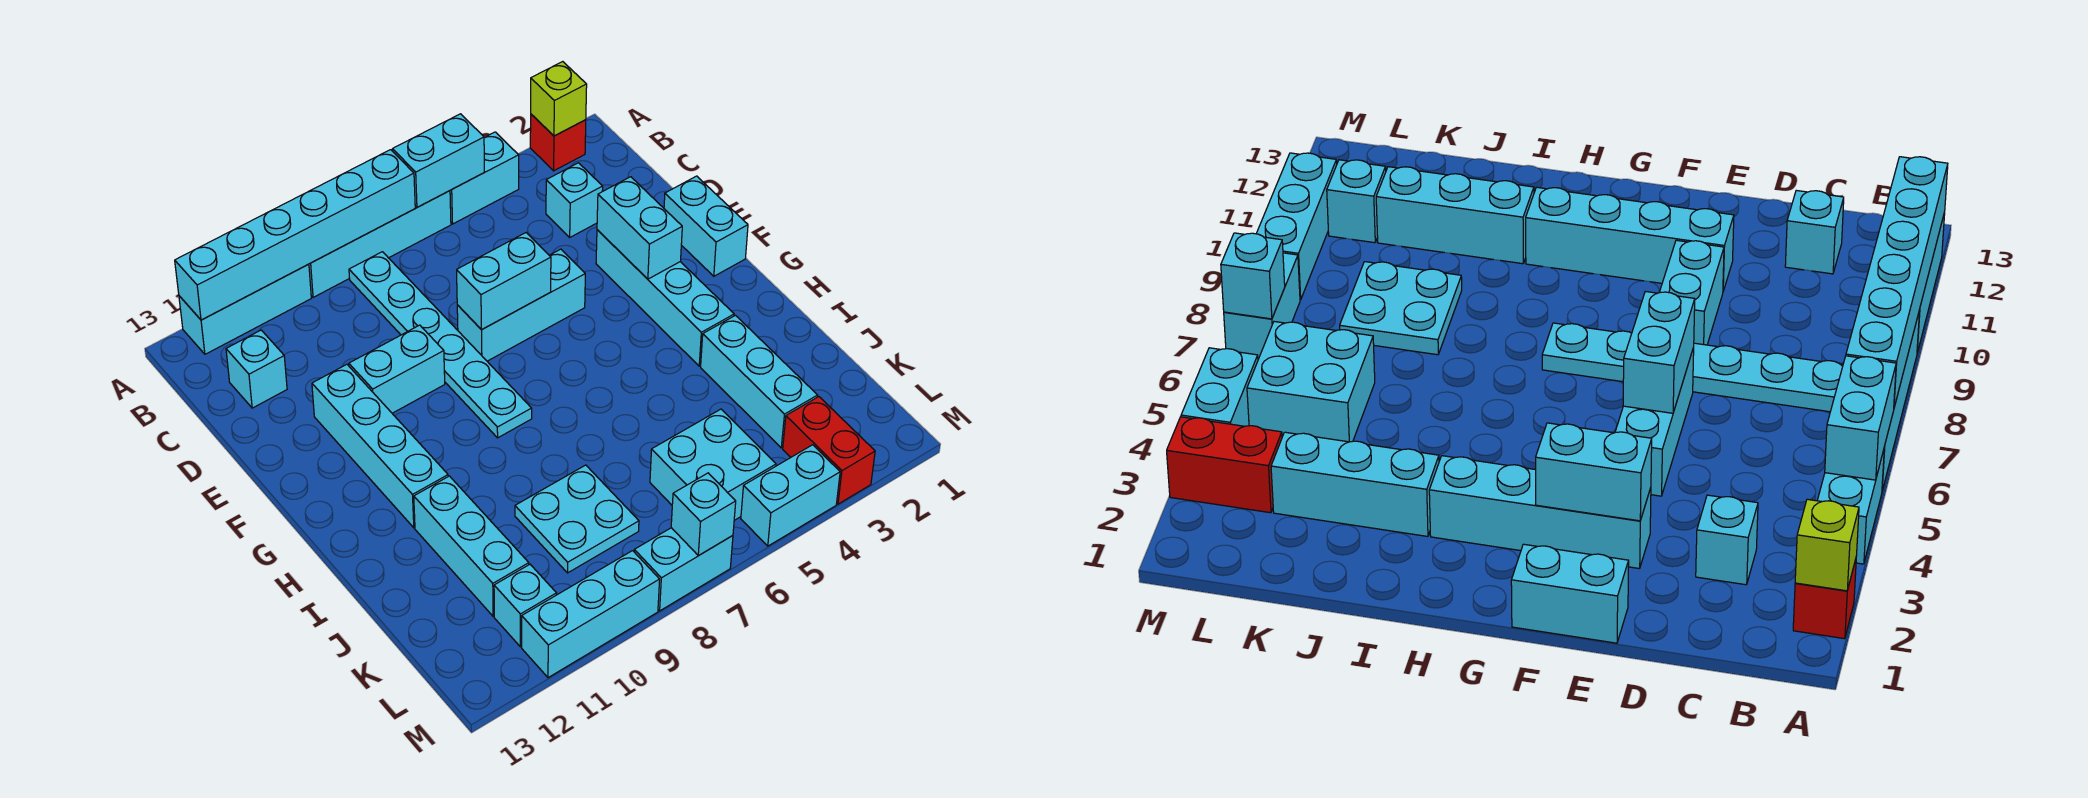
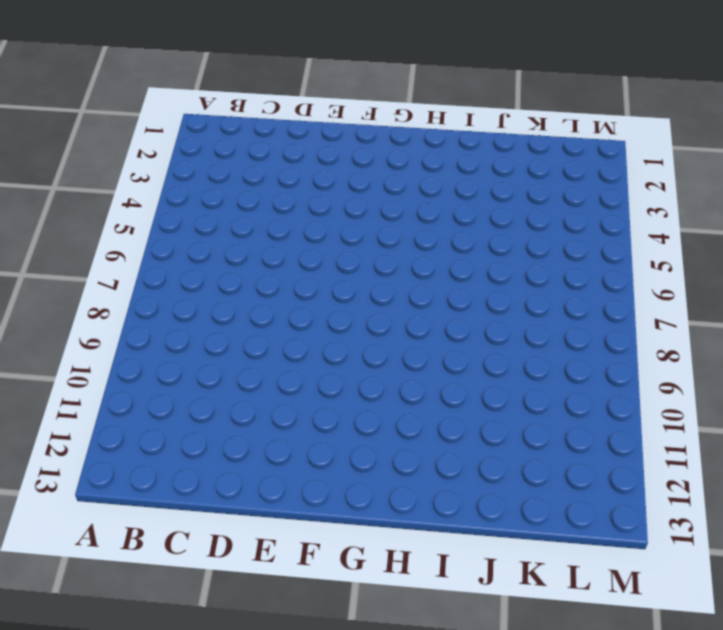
none -> red brick A2 level 1
none -> cyan brick A4:A5 level 1
none -> cyan brick A6:A9 level 1

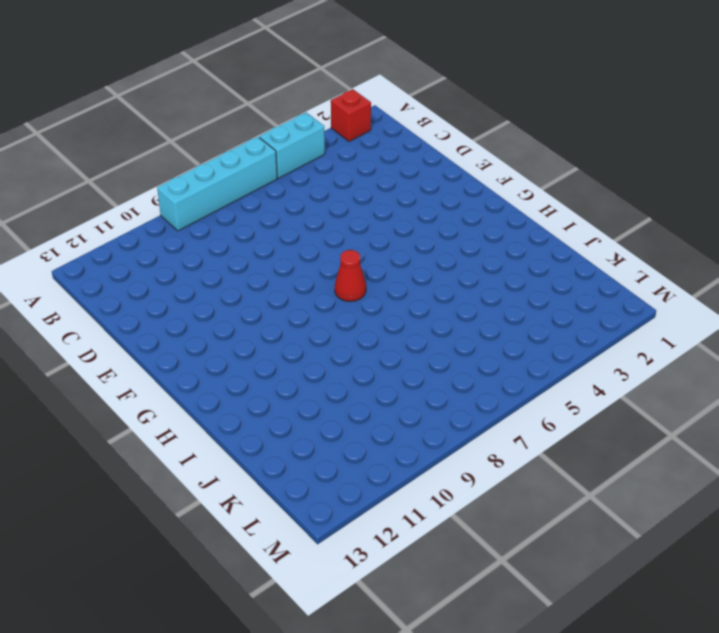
red cone G7 level 1 -> none
none -> cyan brick A10:A12 level 1
none -> cyan plate B8:G8 level 1
none -> cyan brick C3 level 1

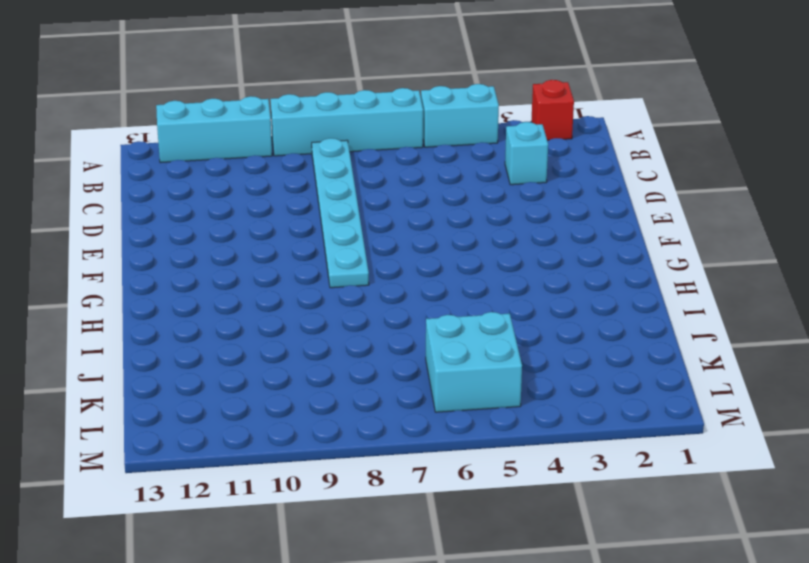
none -> cyan brick C12 level 1
none -> cyan brick E1:F1 level 1
none -> cyan brick E3:H3 level 1

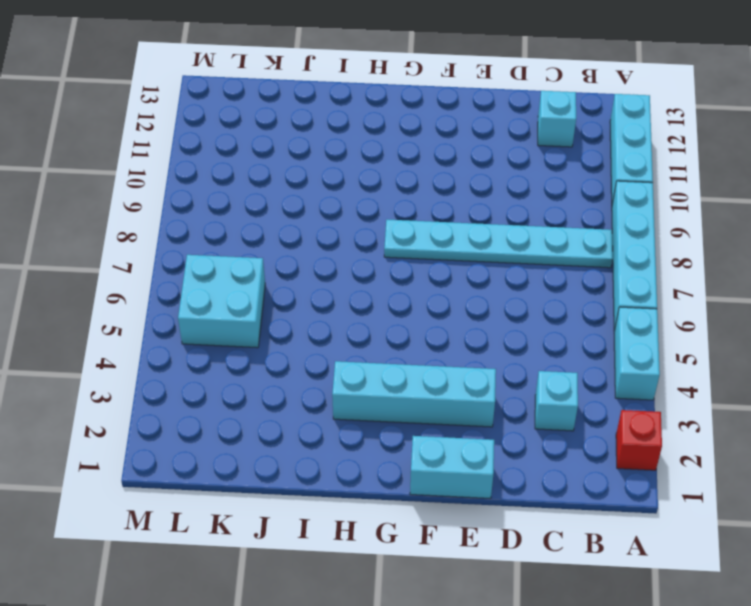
none -> cyan brick E5:E7 level 1
none -> cyan brick E9:E10 level 1
none -> cyan brick E11:H11 level 1

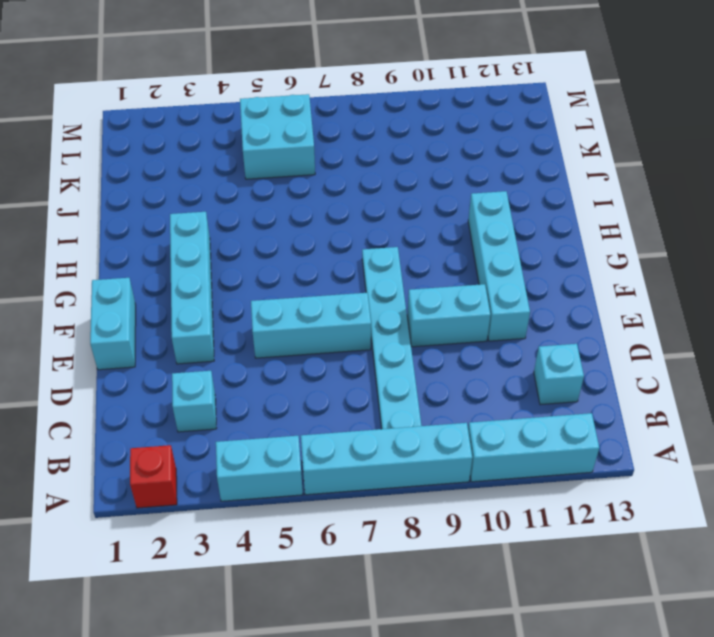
none -> cyan brick I3:K3 level 1
none -> cyan brick I11:K11 level 1
none -> cyan plate J8:K9 level 1

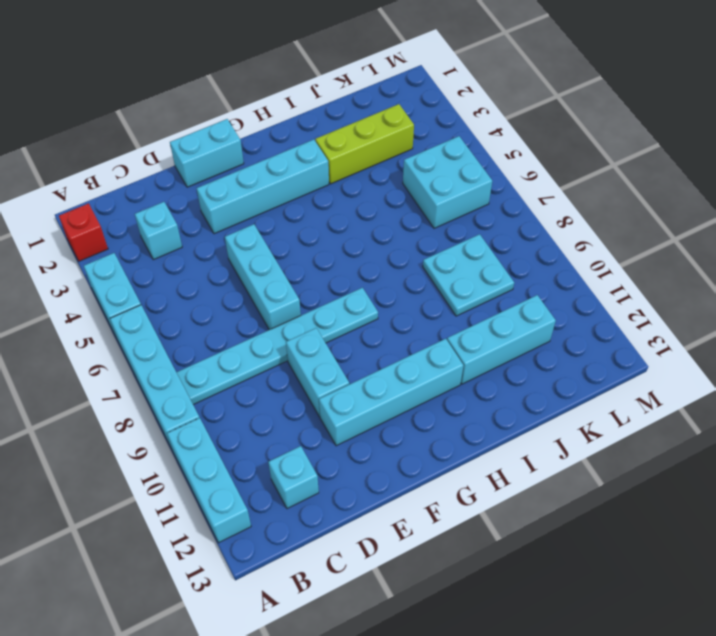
lime brick I3:K3 level 1 -> cyan brick I3:K3 level 1
none -> red brick L3:M3 level 1
none -> cyan brick L11 level 1
none -> cyan brick M4:M5 level 1

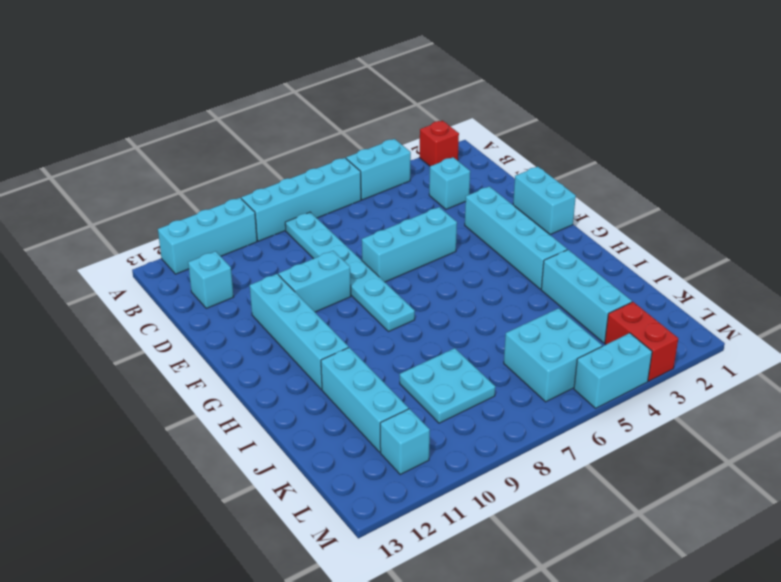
none -> cyan brick M7:M8 level 1
none -> cyan brick M9:M11 level 1
none -> lime brick A2 level 2

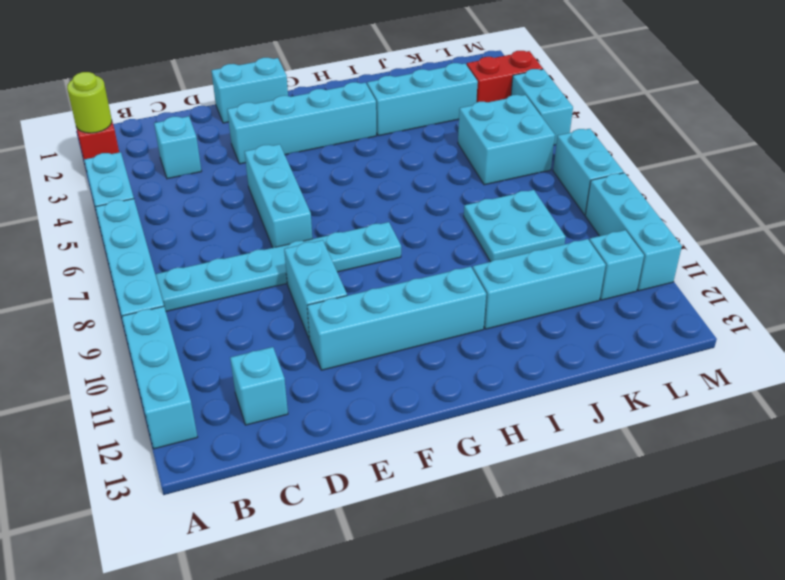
lime round brick A2 level 2 -> lime brick A2 level 2
none -> cyan brick A5:A6 level 2
none -> cyan brick A7:A12 level 2
none -> cyan brick E3:F3 level 2

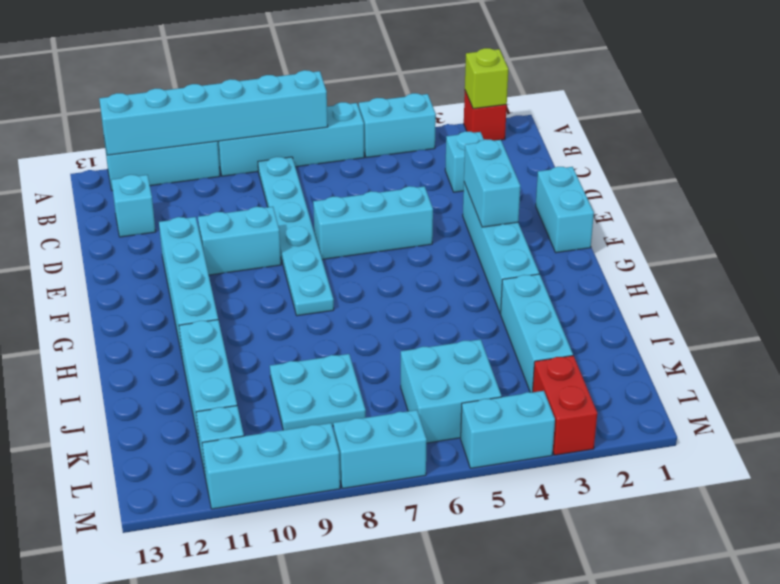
none -> cyan brick A5:A6 level 2
none -> cyan brick E6:E7 level 2
none -> cyan brick M7 level 2

